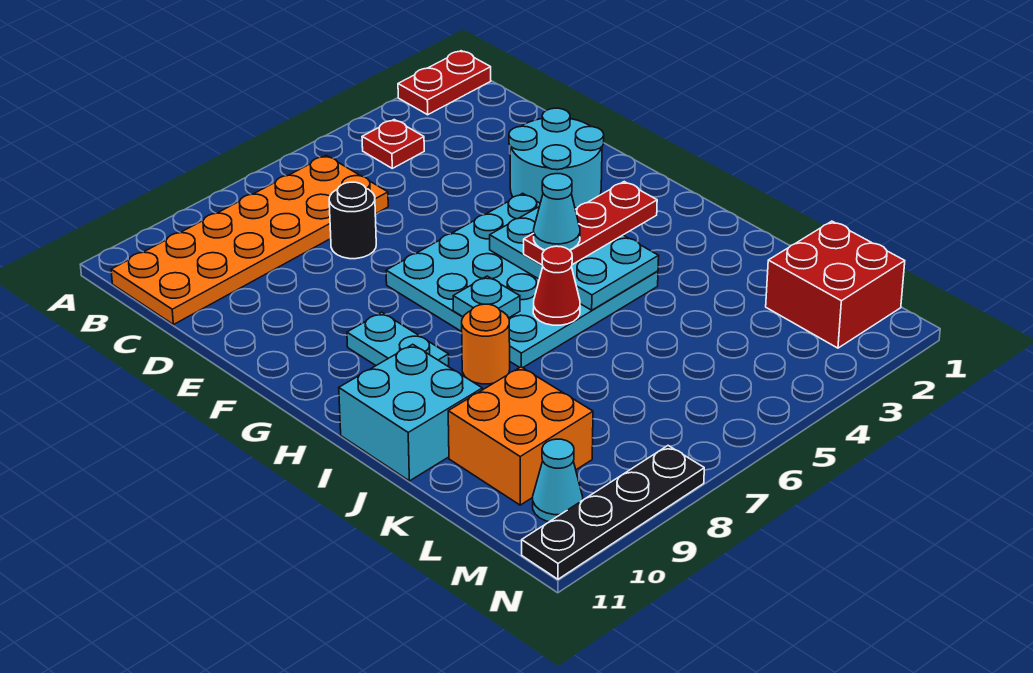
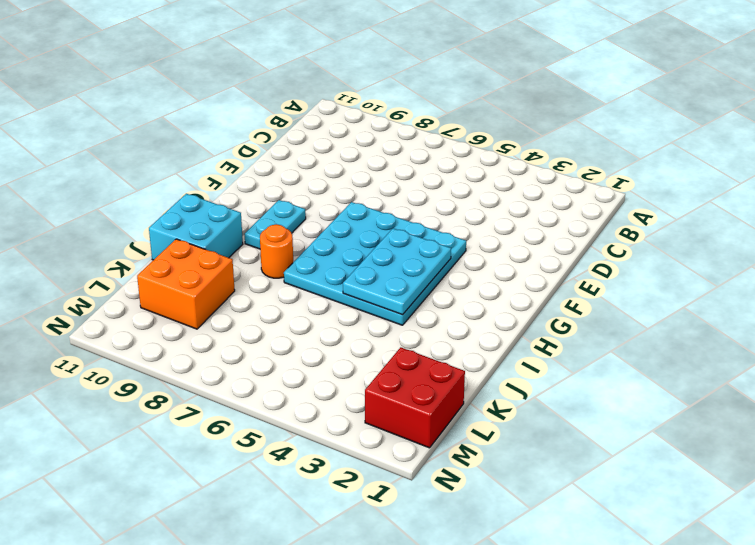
none -> red plate A1:A2 level 1
none -> red plate B4 level 1
none -> orange plate B6:C11 level 1

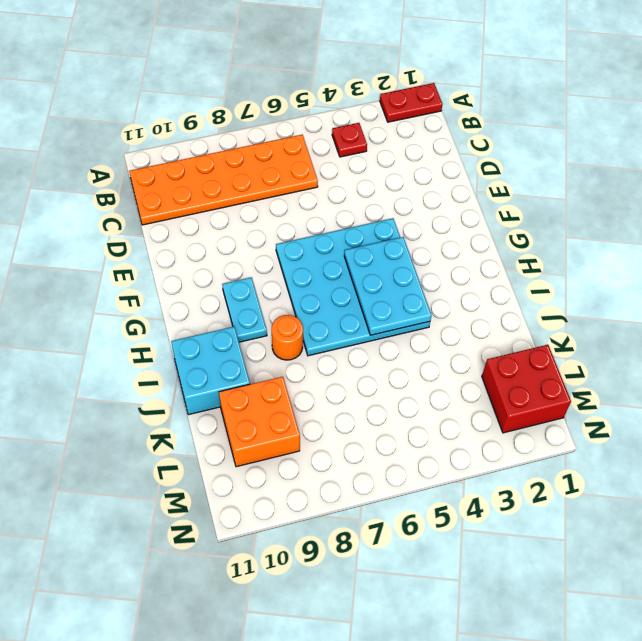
none -> black round brick D7 level 1
none -> cyan round brick E2:F3 level 1
none -> cyan cone M10 level 1

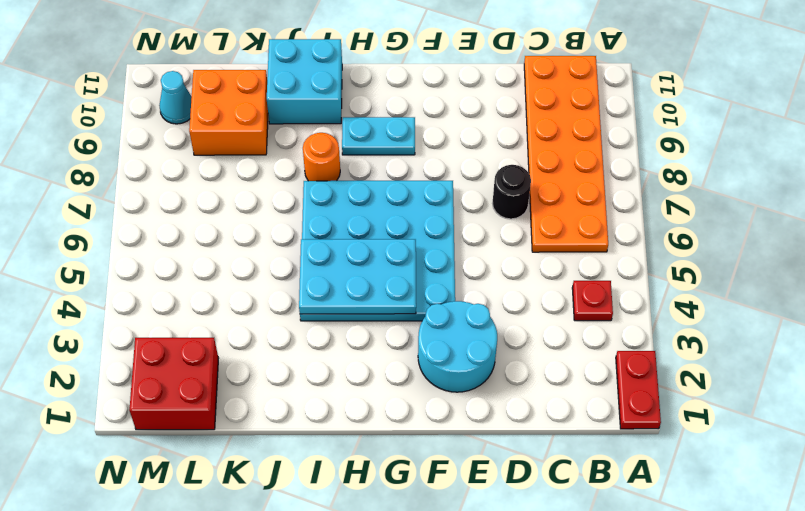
none -> black plate N8:N11 level 1
none -> cyan plate H7 level 2
none -> red cone I6 level 2

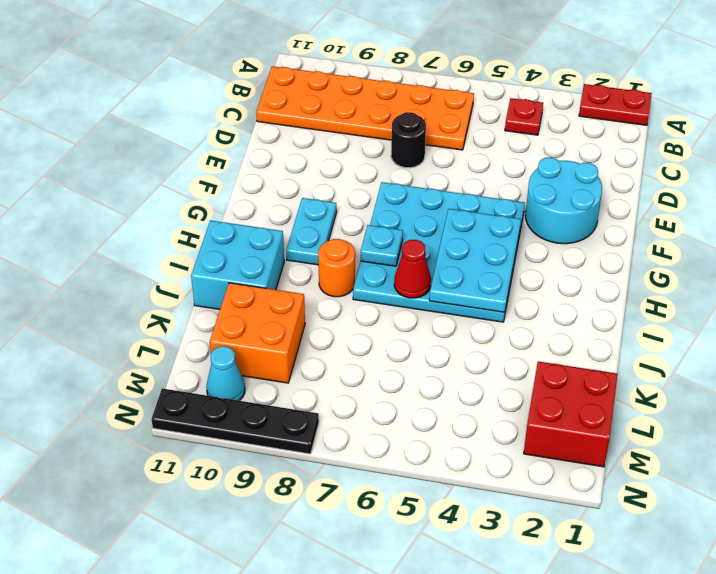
none -> red plate H3:H5 level 3
none -> cyan cone H5 level 4

